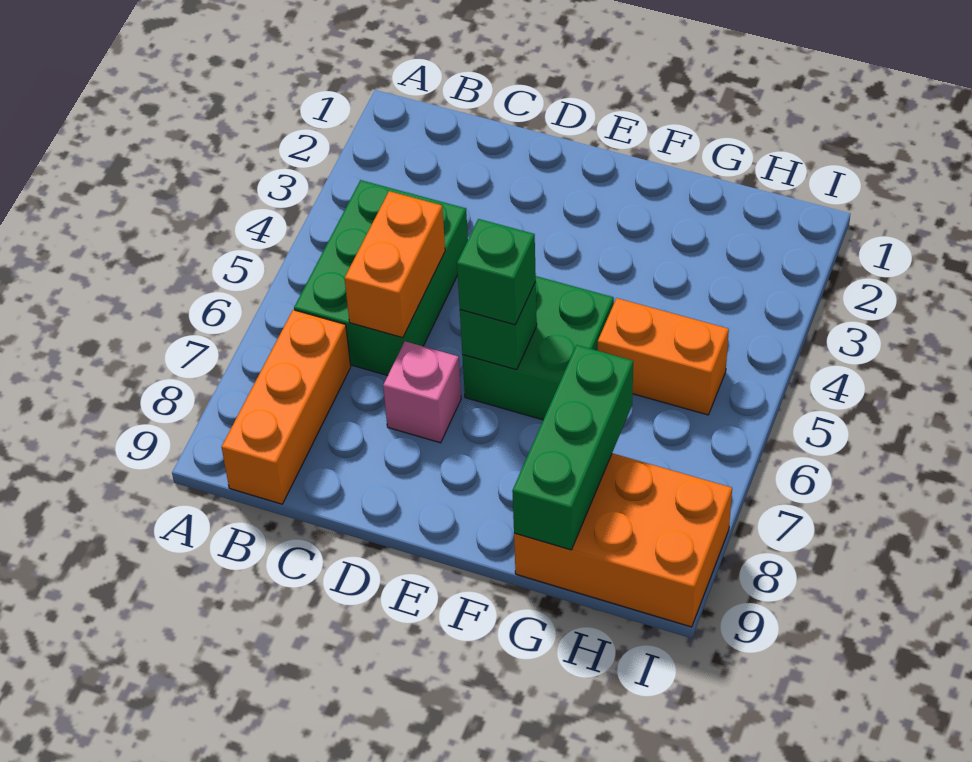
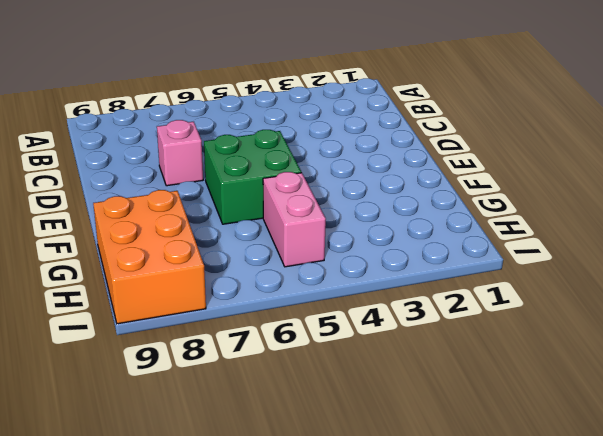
pink brick G5:H5 level 1 -> orange brick G5:H5 level 1
none -> green brick B4:C6 level 1
none -> orange brick B7:B9 level 1

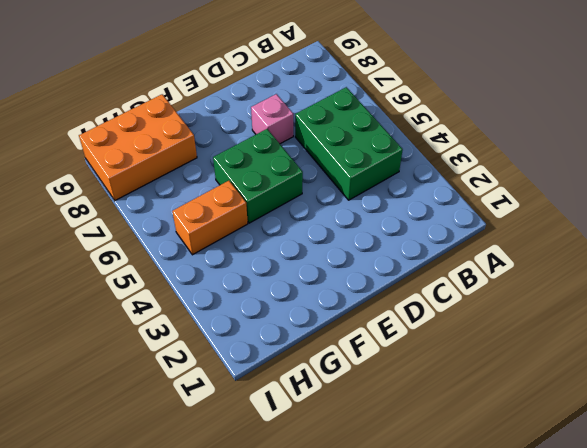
none -> orange brick B7:B9 level 1
none -> orange brick C5:C6 level 2

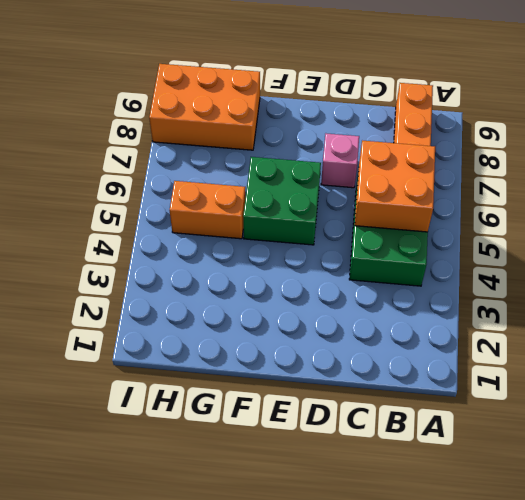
orange brick B5:C6 level 2 -> orange brick C5:C6 level 2
none -> green brick E6 level 2
none -> green brick G7:G9 level 2

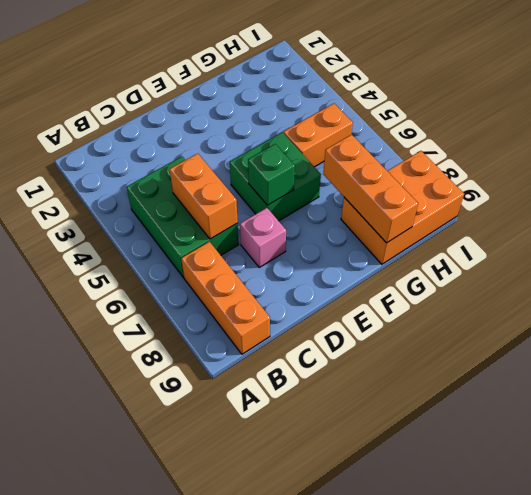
orange brick G7:G9 level 2 -> green brick G7:G9 level 2
none -> green brick E6 level 3

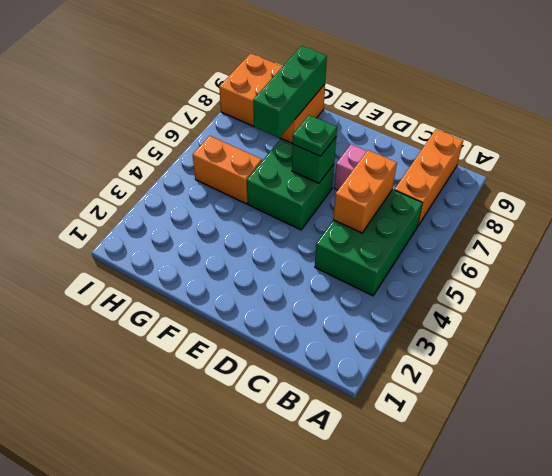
green plate E6 level 3 -> green brick E6 level 3

